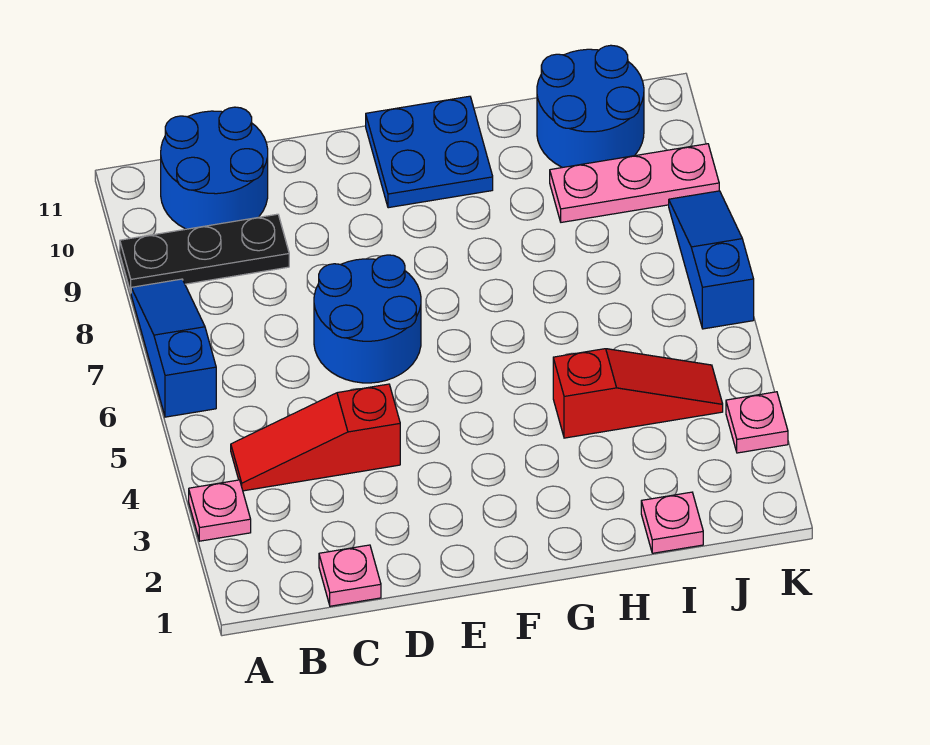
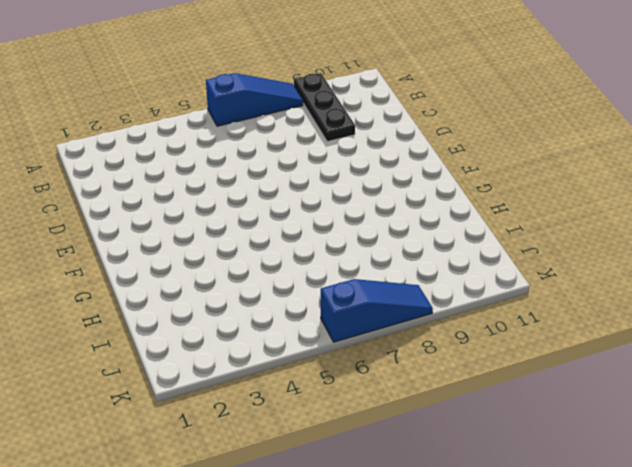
none -> pink plate A3 level 1
none -> red slope B4:D4 level 1 top D
none -> blue round brick B10:C11 level 1

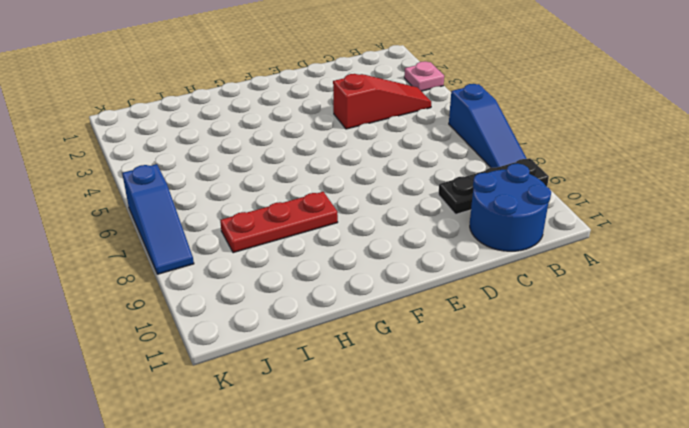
red plate G8:I8 level 1 -> none
none -> pink plate C1 level 1
none -> blue round brick D6:E7 level 1
none -> blue plate F10:G11 level 1

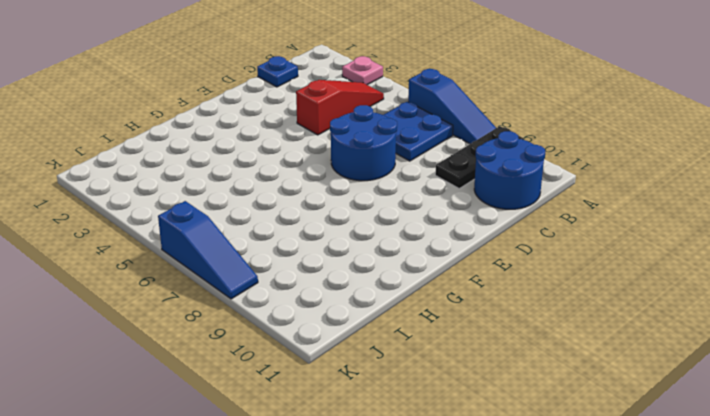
blue plate B6:C7 level 1 -> blue plate F10:G11 level 1
blue plate C1 level 1 -> pink plate C1 level 1
none -> red slope H4:J4 level 1 top H
none -> pink plate I1 level 1
none -> pink plate I9:K9 level 1

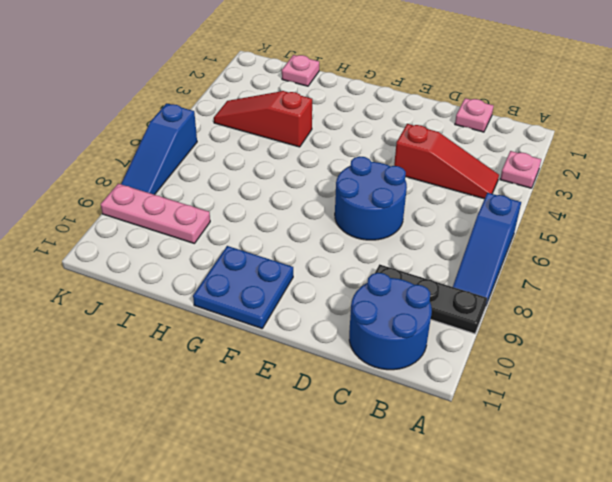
none -> blue round brick I10:J11 level 1
none -> pink plate K3 level 1

